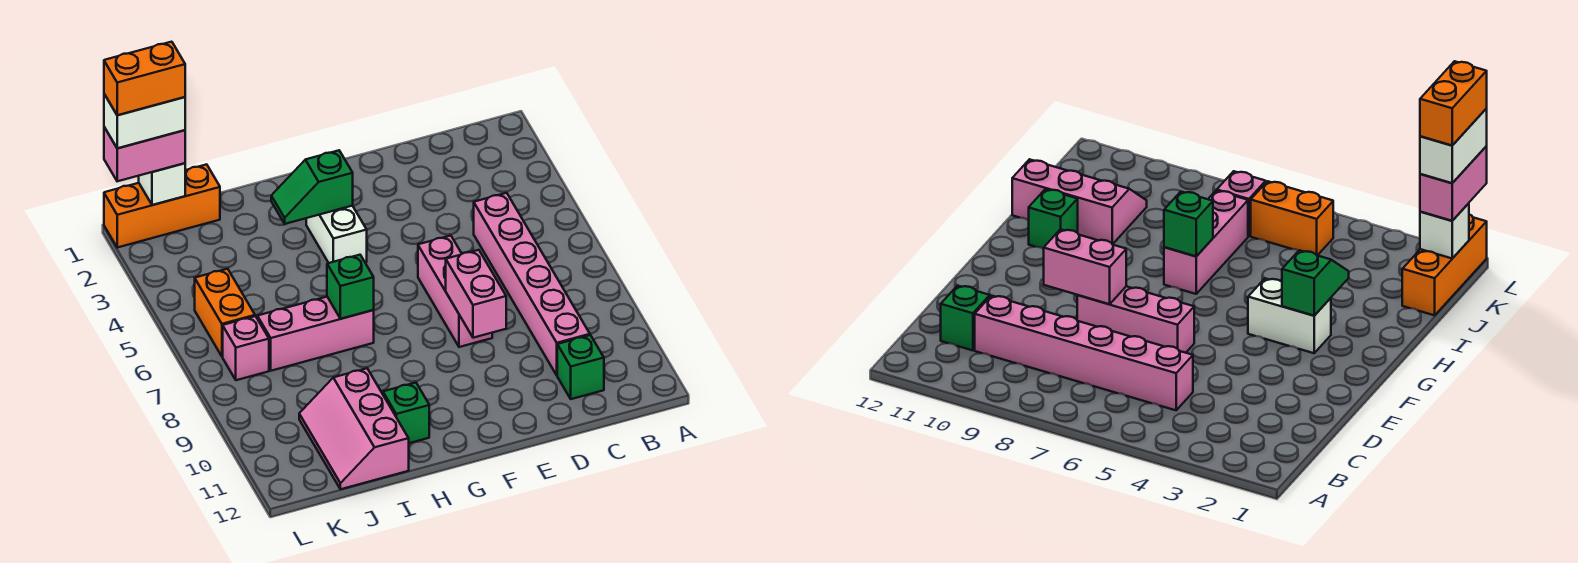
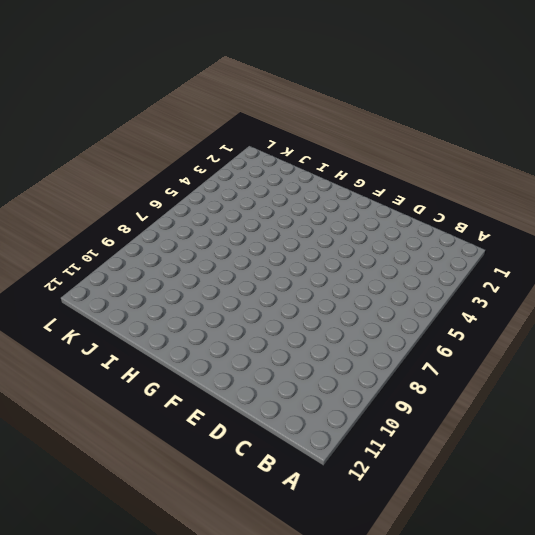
none -> pink brick C5:C10 level 1
none -> green brick C11 level 1
none -> pink brick E6:E8 level 1

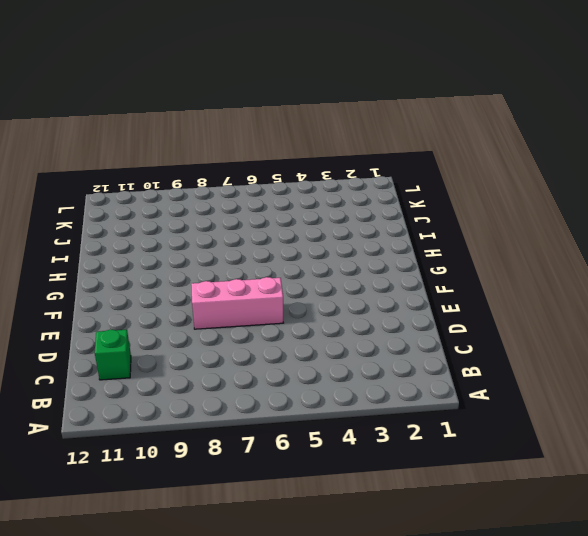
none -> pink brick C5:C10 level 1
none -> white brick G3:G4 level 1
none -> pink brick H7:J7 level 1

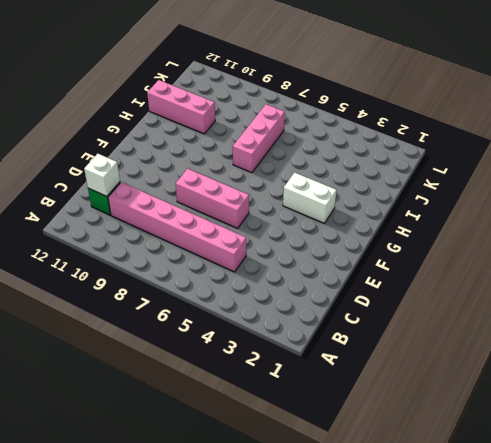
white brick C11 level 2 -> white brick K1 level 2
pink brick I10:I12 level 1 -> pink slope I10:J12 level 1 top I
none -> green brick H11 level 1
none -> orange brick J1:L1 level 1
none -> orange brick K5:K6 level 1

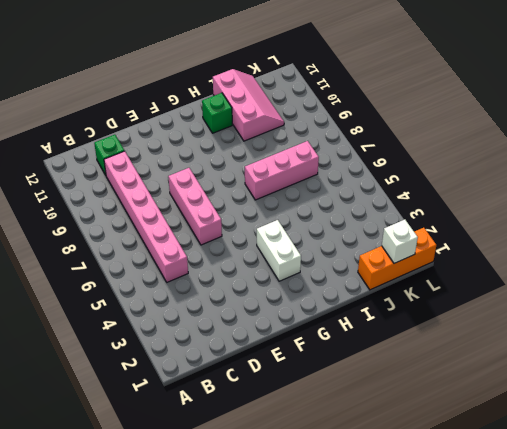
none -> orange brick K5:K6 level 1
none -> pink brick K7 level 1
none -> pink brick E8:E9 level 2

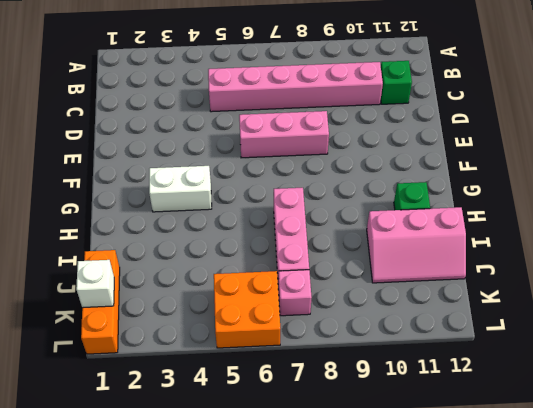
orange brick K5:L6 level 1 -> orange brick K5:K6 level 1
none -> pink brick E8:E9 level 2
none -> green slope G3:H3 level 2 top G
none -> green brick H7 level 2

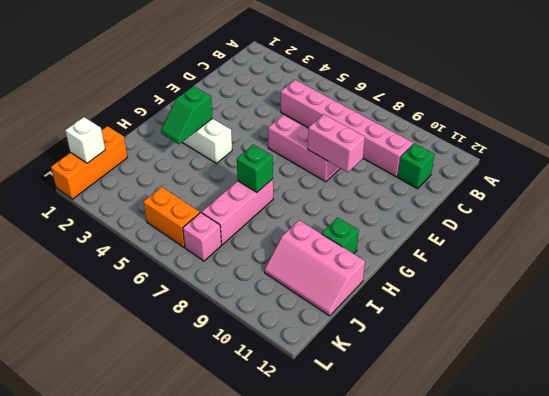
none -> pink brick K1:L1 level 3
none -> white brick K1:L1 level 4
none -> orange brick K1:L1 level 5

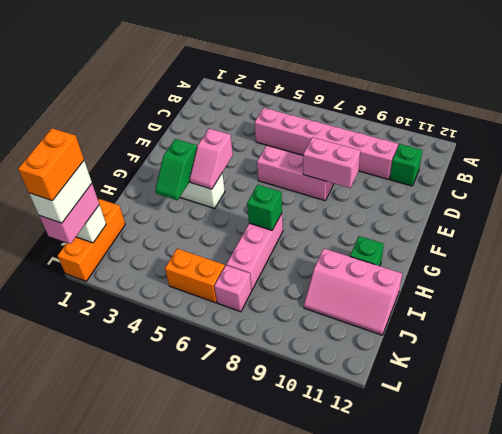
pink slope F4:G4 level 2 top F -> none

